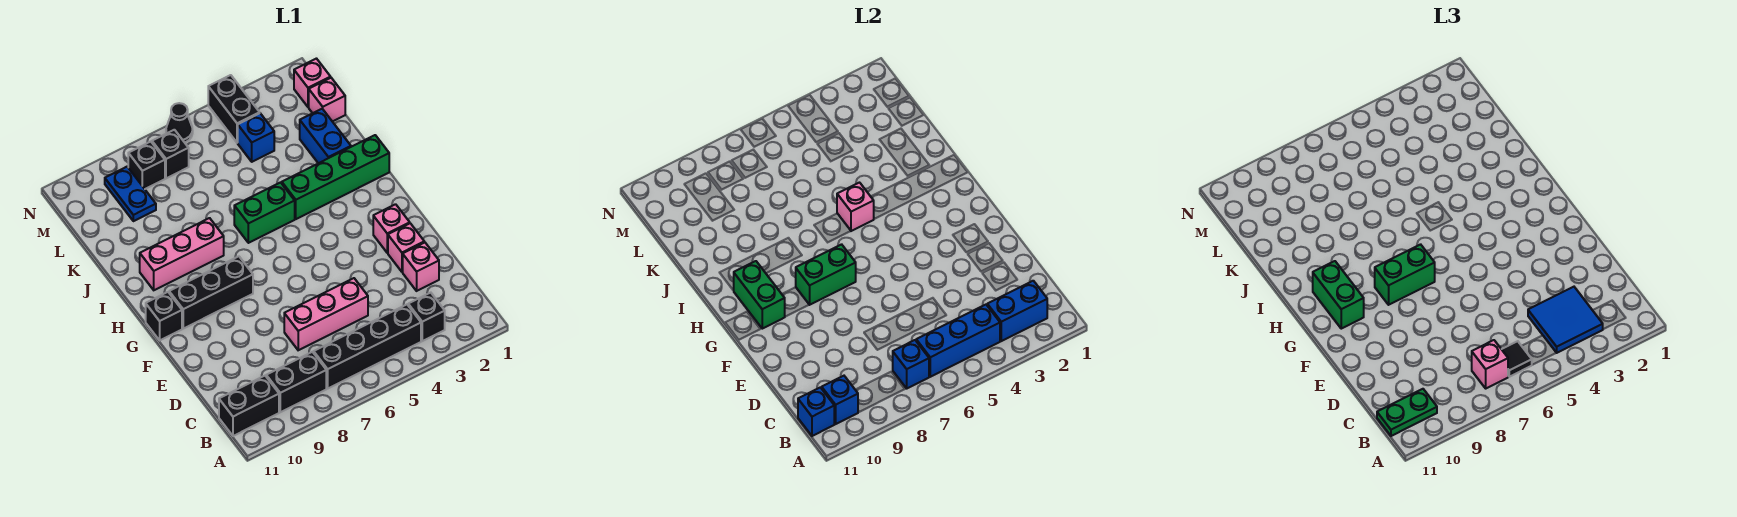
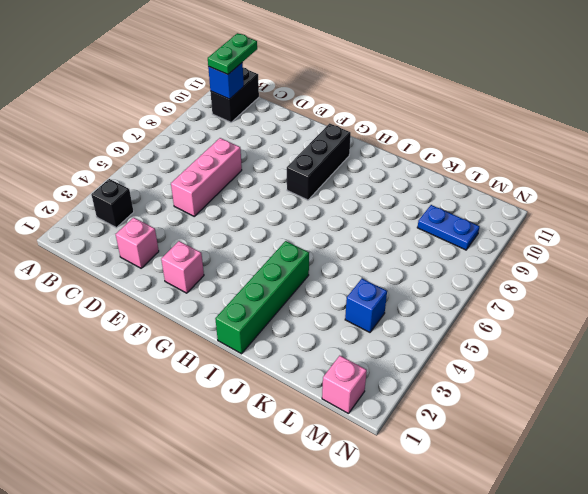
none -> black brick B4:B7 level 1
none -> black brick B8:B9 level 1
none -> pink brick E2 level 1
none -> black brick G11 level 1

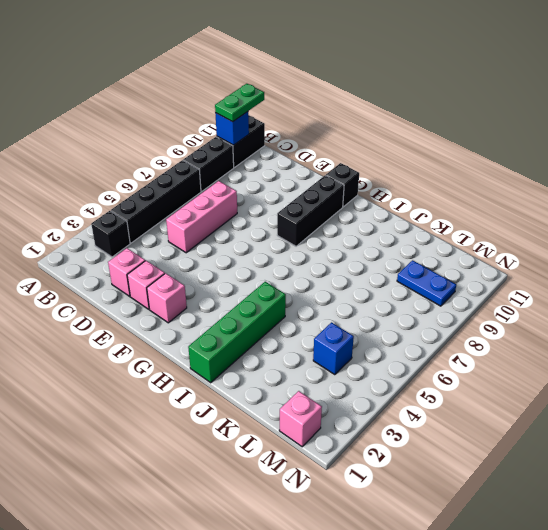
none -> green brick I5:I6 level 1
none -> pink brick I8:I10 level 1
none -> blue brick J2:K2 level 1
none -> pink brick L1 level 1

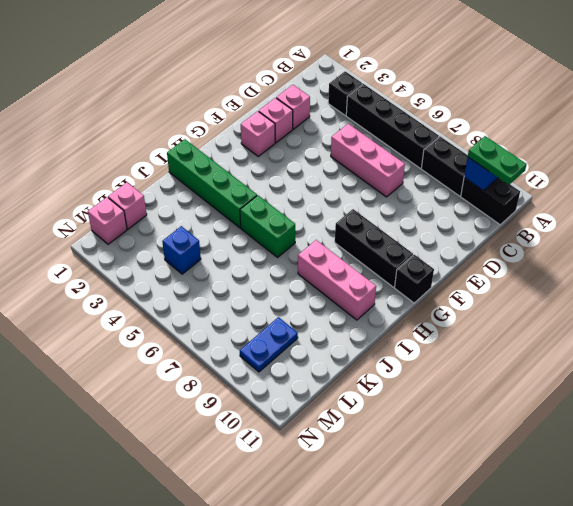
none -> blue brick J2:K2 level 1
none -> black brick M4:N4 level 1
none -> black brick M7 level 1
none -> black brick M8 level 1

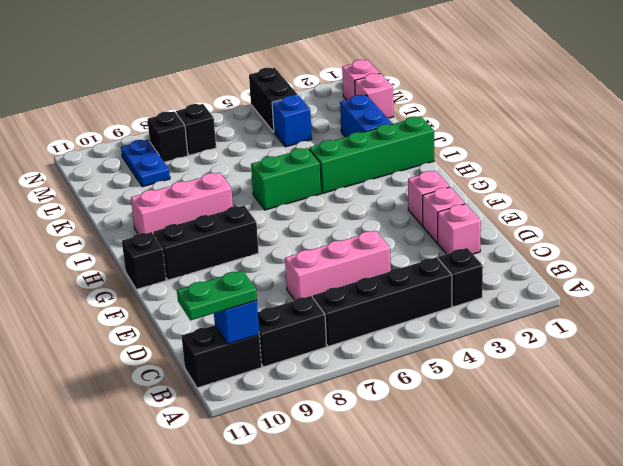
none -> black cone N6 level 1
none -> blue brick B2:B3 level 2
none -> blue brick B4:B6 level 2
none -> blue brick B7 level 2

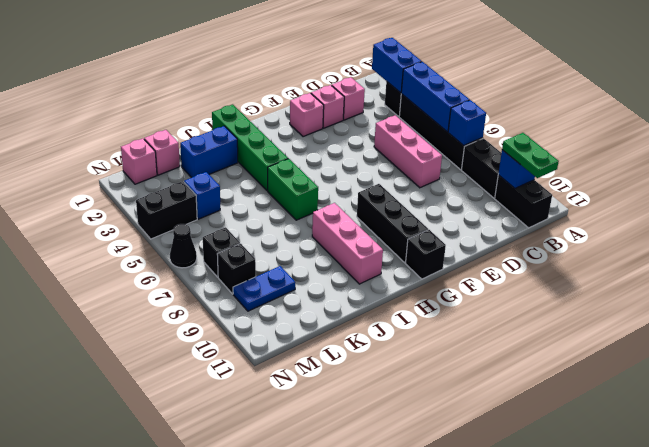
none -> blue brick B11 level 2
none -> green brick G7:G8 level 2
none -> green brick G10:H10 level 2
none -> pink brick I5 level 2

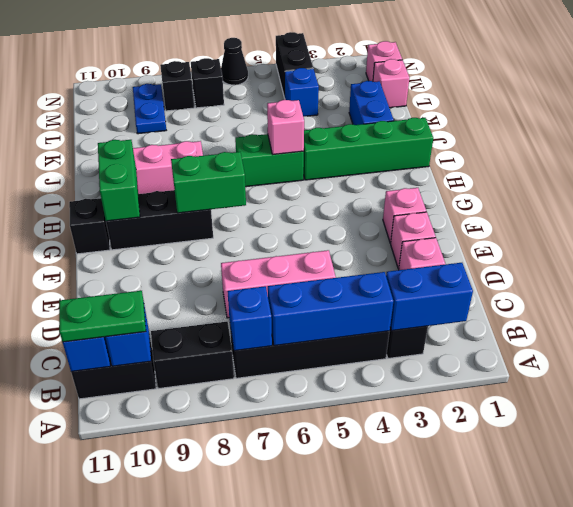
none -> blue tile B3:C4 level 3
none -> black tile B6 level 3
none -> pink brick B7 level 3
none -> green brick G7:G8 level 3

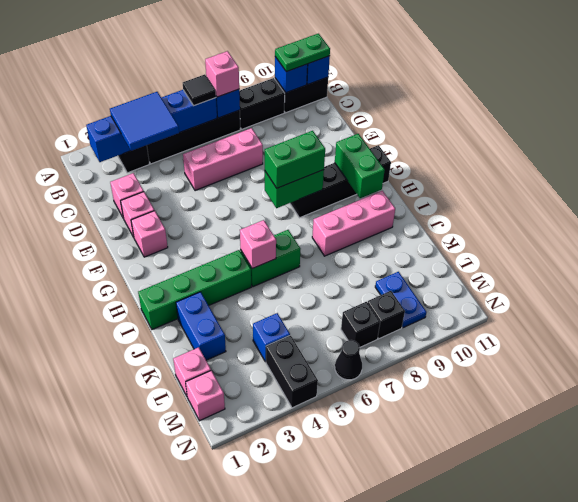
none -> green brick G10:H10 level 3

